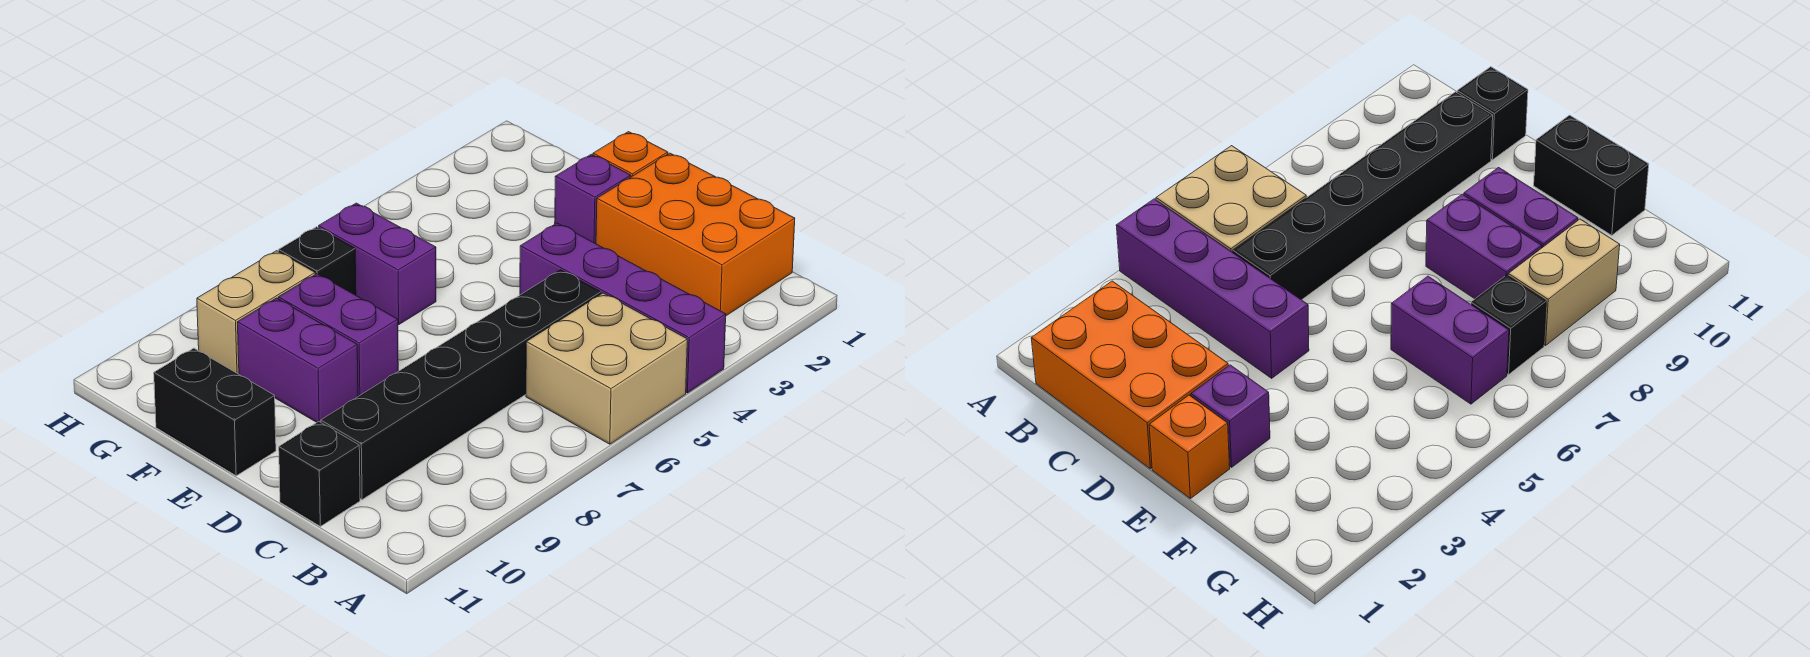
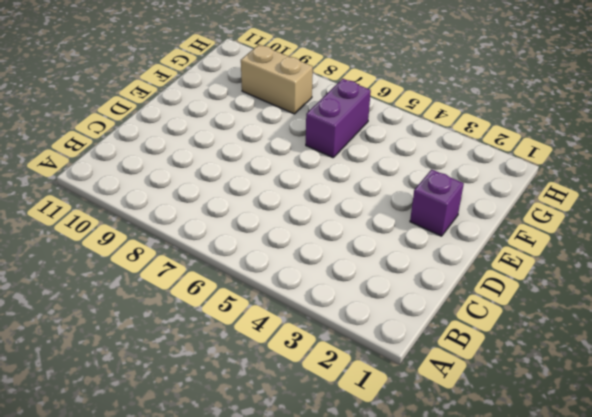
none -> purple brick A4:D4 level 1
none -> tan brick A5:B6 level 1
none -> orange brick B1:D2 level 1

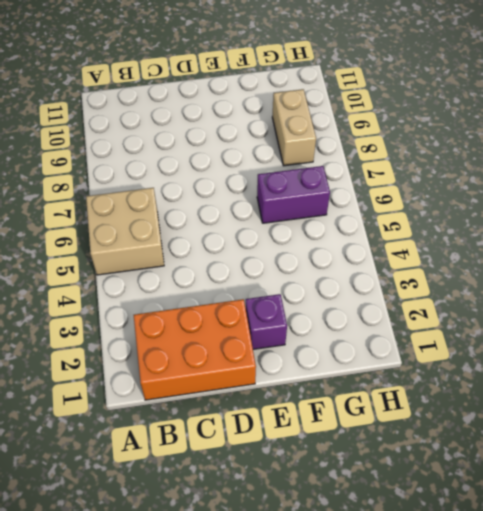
none -> purple brick A4:D4 level 1
none -> black brick C5:C10 level 1
none -> black brick C11 level 1

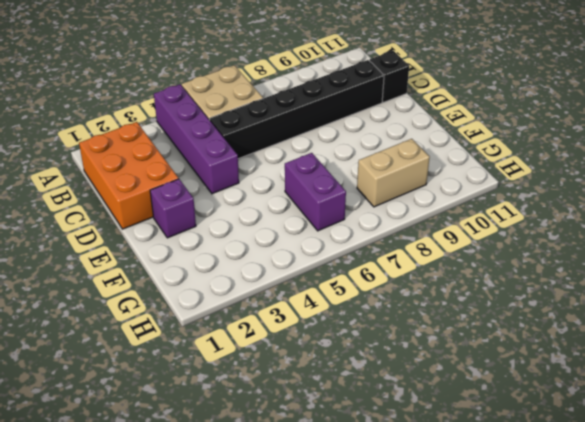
none -> orange brick E1 level 1
none -> purple brick E8:F8 level 1
none -> purple brick E9:F9 level 1

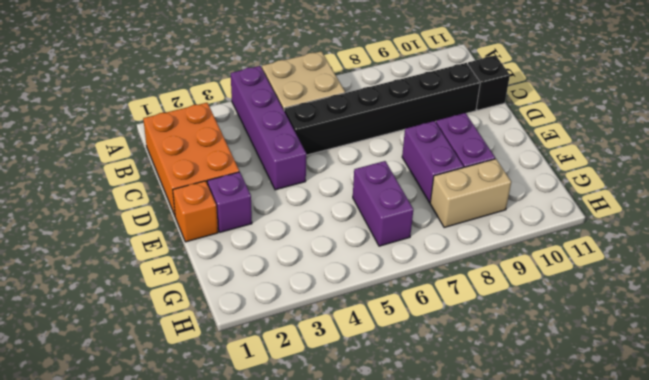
none -> black brick E11:F11 level 1
none -> black brick G7 level 1

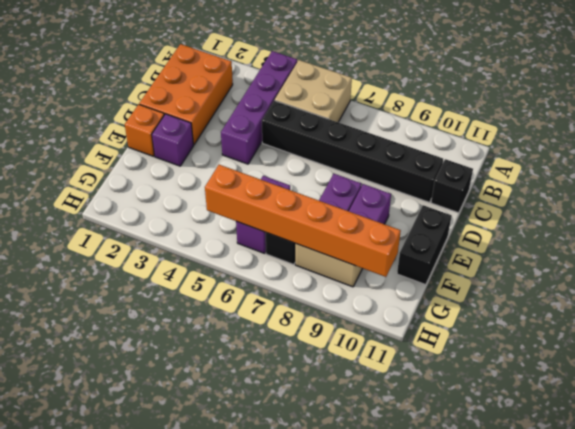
orange brick G5:G10 level 2 -> none

